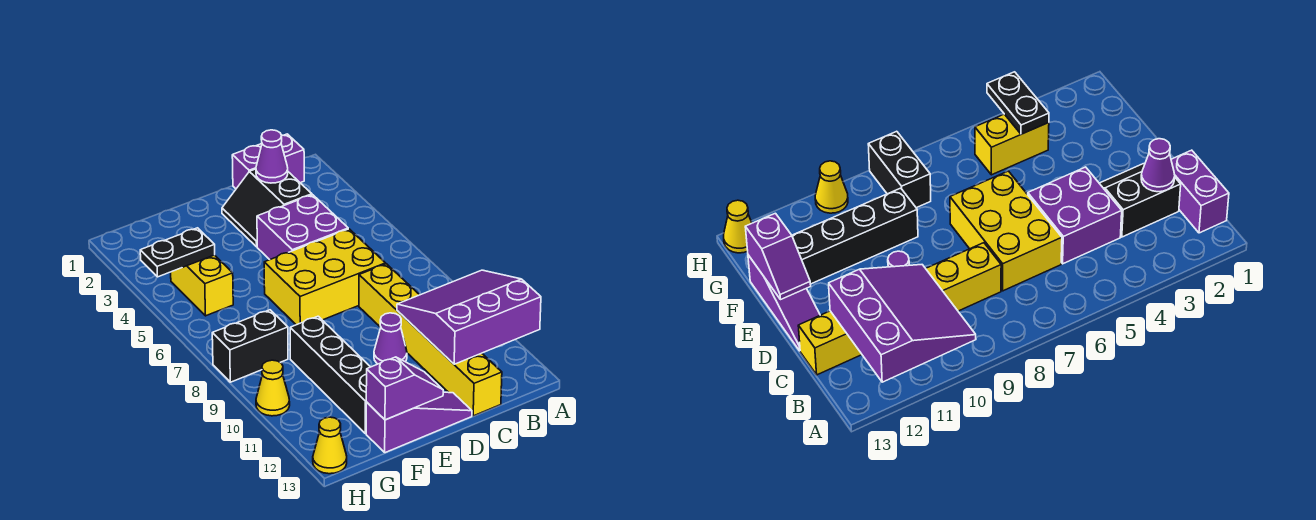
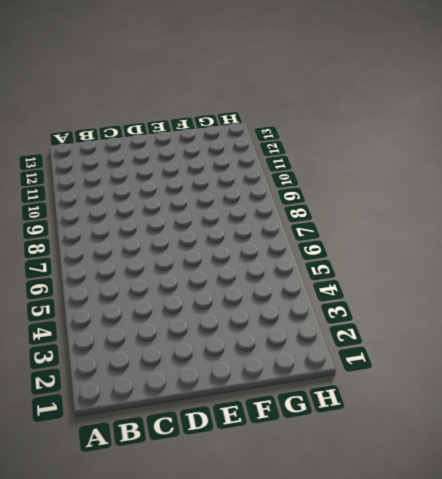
none -> purple brick B1:C1 level 1
none -> black slope C2:D3 level 1 top C
none -> purple brick C4:D5 level 1

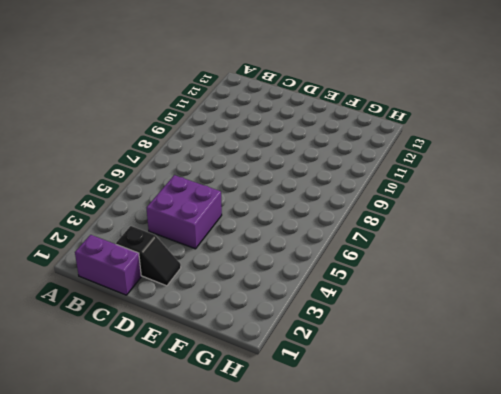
black slope C2:D2 level 1 top C -> black slope C2:D3 level 1 top C
none -> yellow brick C6:E7 level 1
none -> yellow brick C8:C13 level 1
none -> purple cone D10 level 1

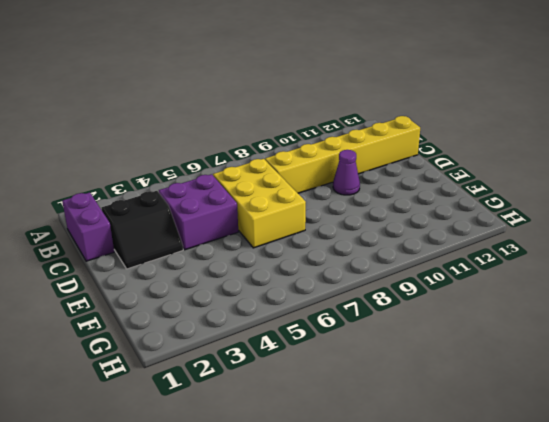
none -> purple slope D13:F13 level 1 top F
none -> black brick F9:F12 level 1
none -> yellow brick G4:G5 level 1

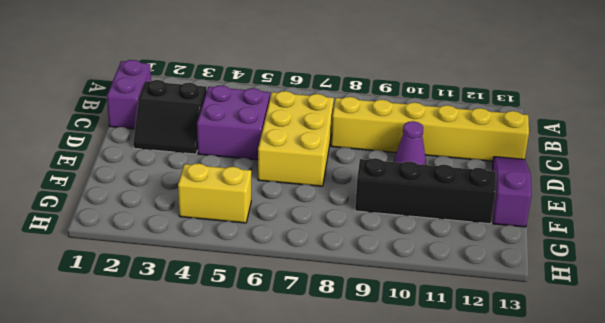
none -> black brick G8:H8 level 1
none -> yellow cone H10 level 1
none -> yellow cone H13 level 1

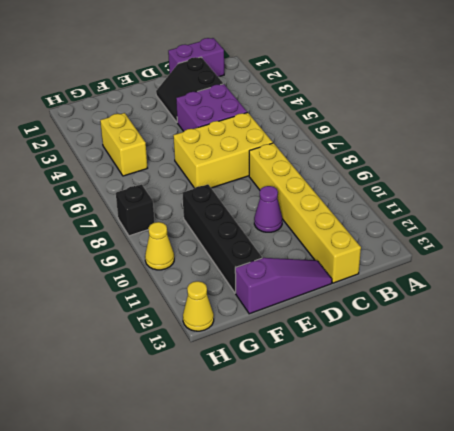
black brick H8 level 1 -> black brick G8:H8 level 1
none -> purple slope A10:C12 level 2 top 12
none -> purple cone C2 level 2
none -> purple slope E13:F13 level 2 top F

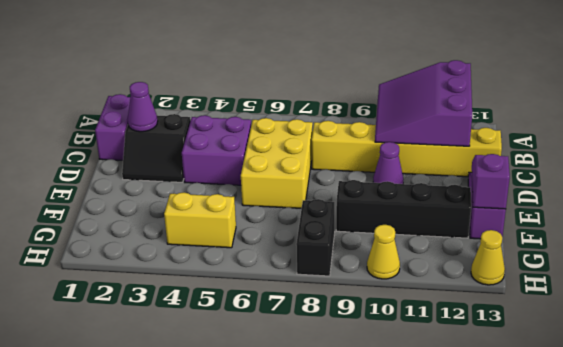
none -> black plate G4:H4 level 2

